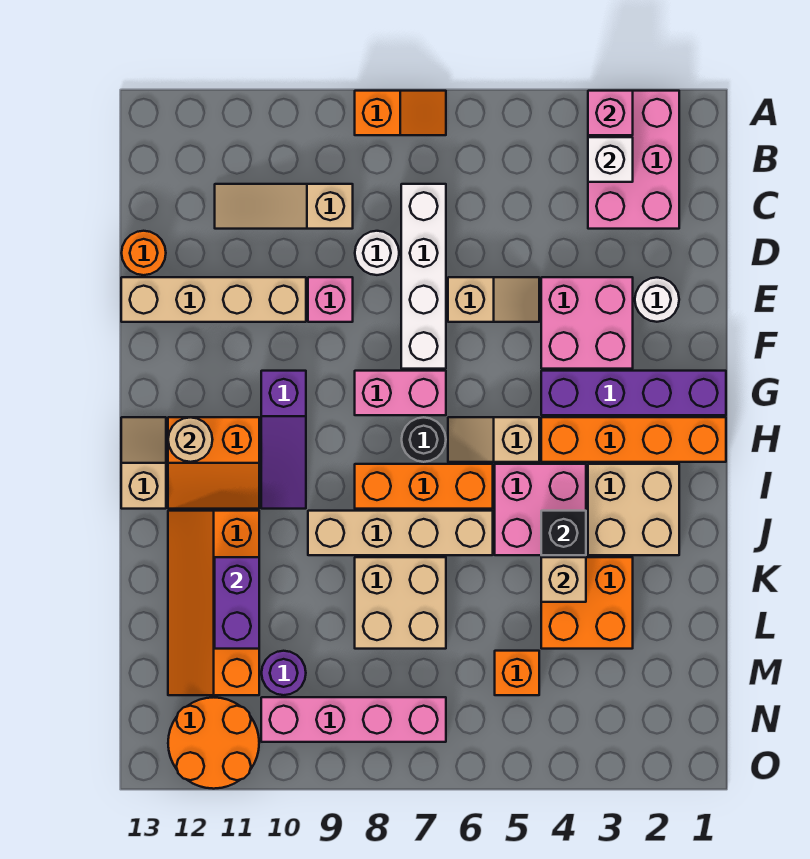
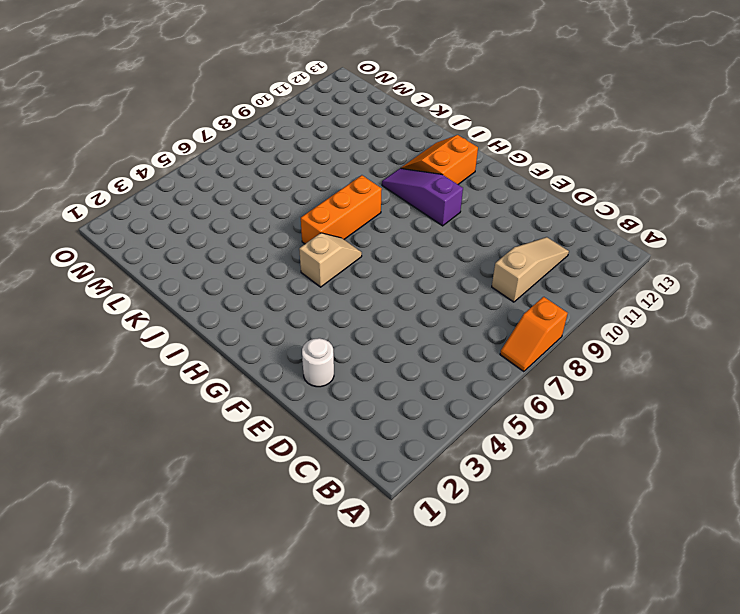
none -> pink brick A2:C3 level 1
none -> white brick C7:F7 level 1
none -> white round brick D8 level 1
none -> orange round brick D13 level 1

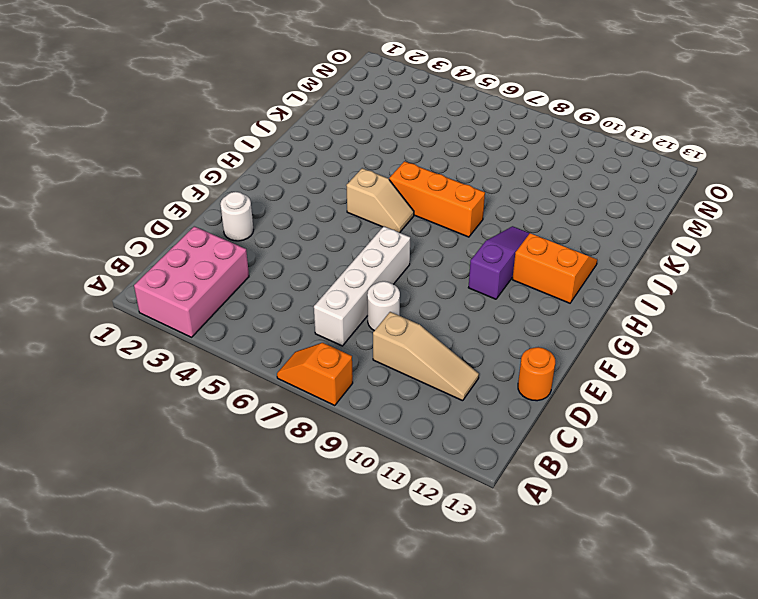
none -> pink brick E3:F4 level 1
none -> tan slope E5:E6 level 1 top 6
none -> pink brick E9 level 1
none -> tan brick E10:E13 level 1

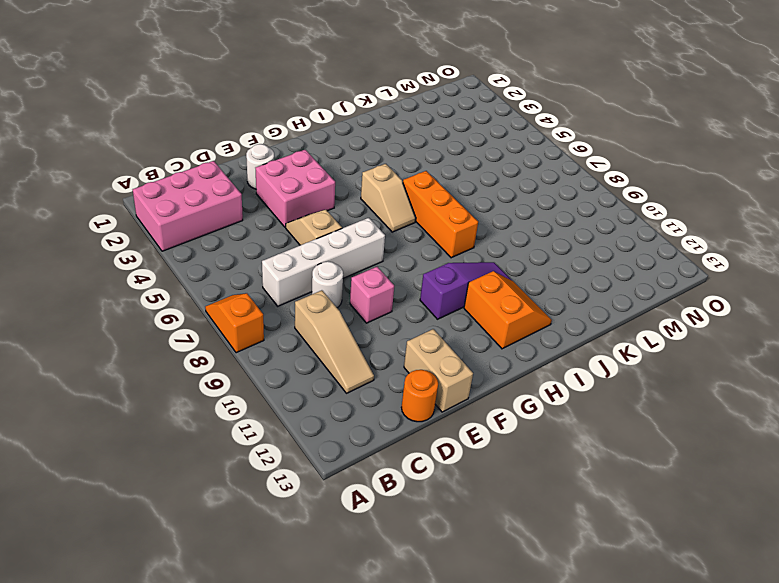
tan brick E12:E13 level 1 -> tan brick E10:E13 level 1
none -> purple brick G1:G4 level 1
none -> pink brick G7:G8 level 1
none -> orange brick H1:H4 level 1
none -> black round brick H7 level 1

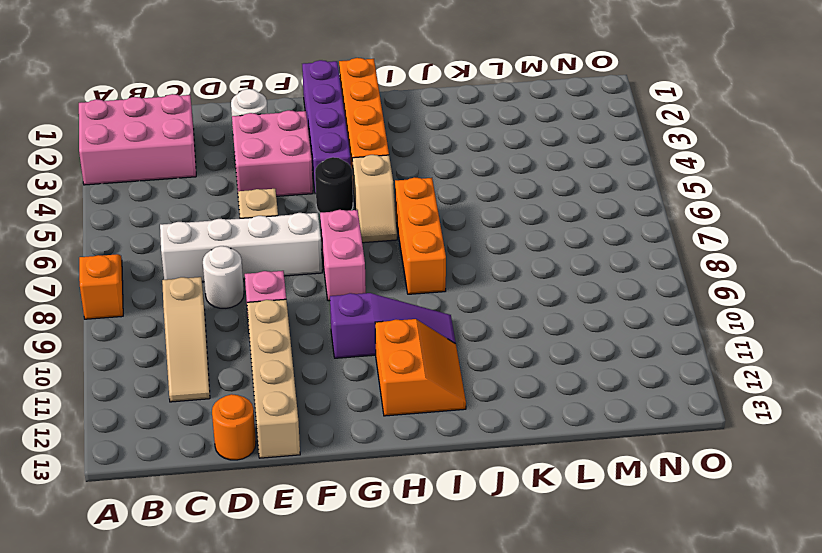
black round brick G5 level 1 -> black round brick H7 level 1
none -> tan slope H13:I13 level 1 top I
none -> tan brick I2:J3 level 1
none -> pink brick I4:J5 level 1
none -> tan brick J6:J9 level 1

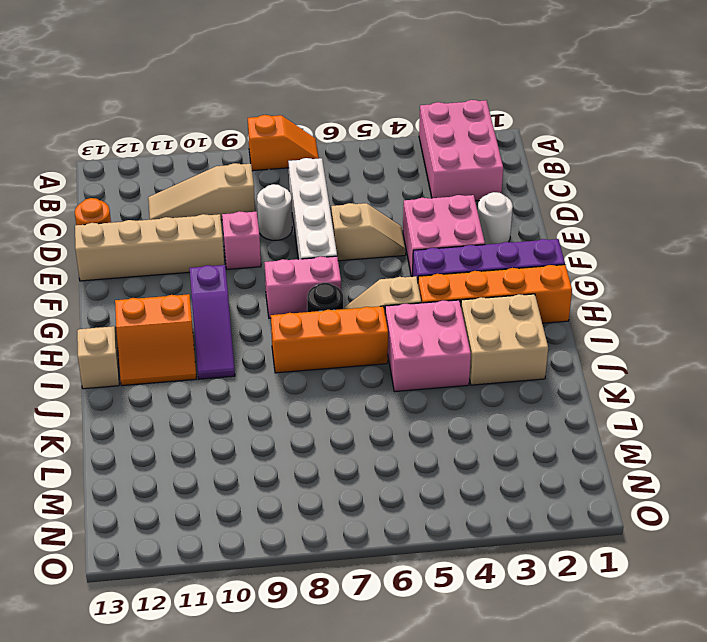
none -> tan brick J6:J9 level 1
none -> orange slope J11:M12 level 1 top 11
none -> orange brick K3:L4 level 1
none -> tan brick K7:L8 level 1

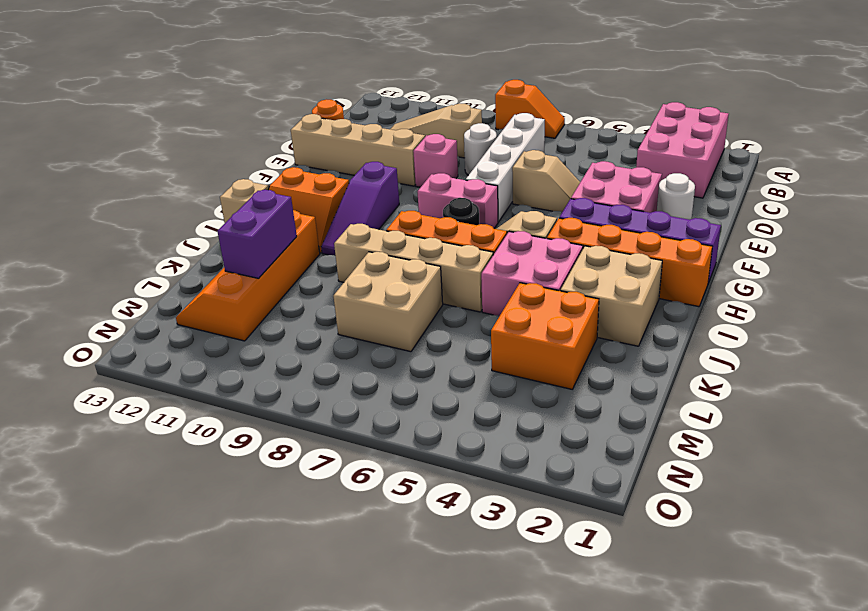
none -> orange brick M5 level 1
none -> purple round brick M10 level 1
none -> pink brick N7:N10 level 1
none -> orange round brick N11:O12 level 1

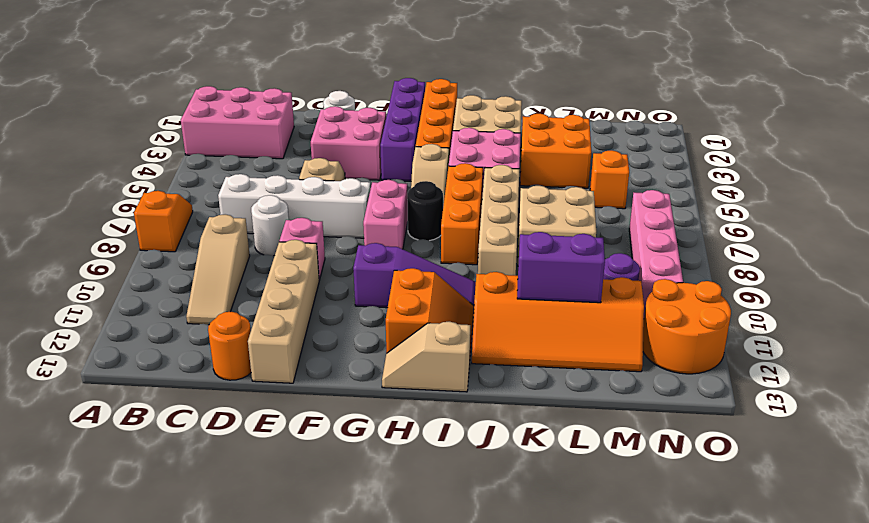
none -> pink brick A3 level 2
none -> white brick B3 level 2
none -> tan round brick H12 level 2
none -> black brick J4 level 2

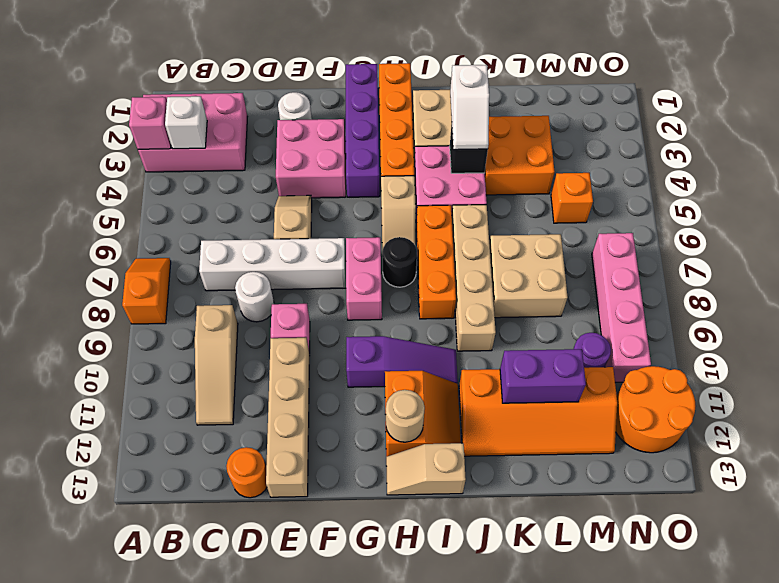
white slope J3:J4 level 3 top 3 -> none
none -> tan brick K4 level 2

